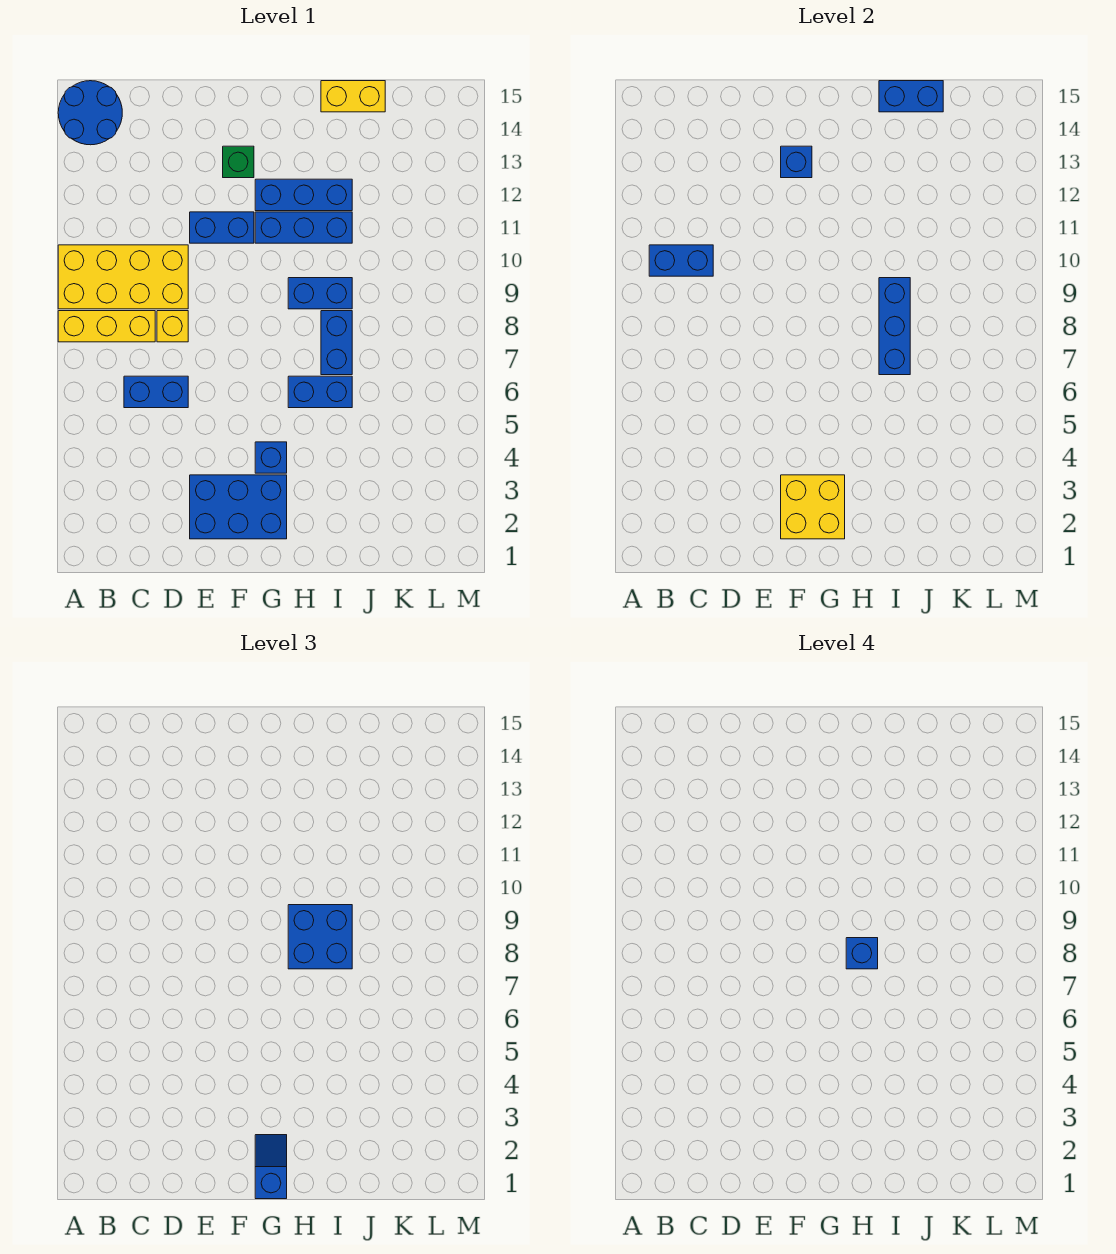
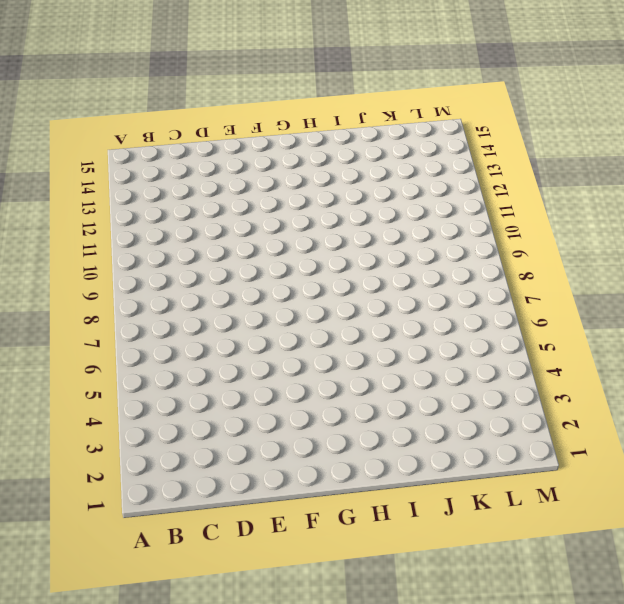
none -> yellow brick A8:C8 level 1
none -> yellow brick A9:D10 level 1
none -> blue round brick A14:B15 level 1

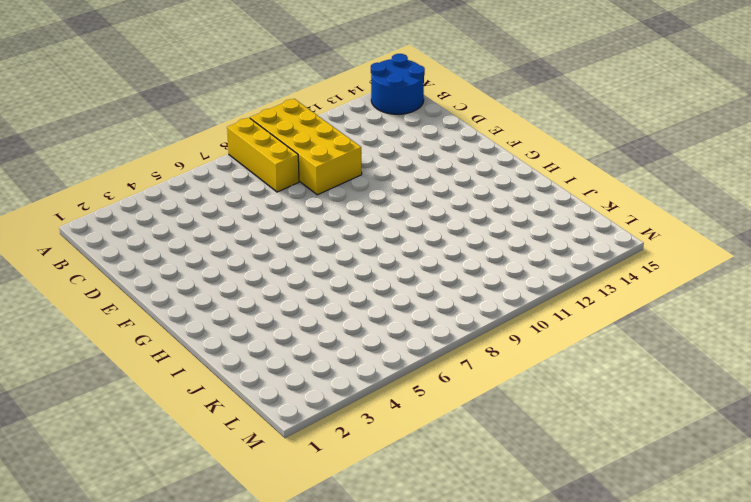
none -> blue brick C6:D6 level 1
none -> yellow brick D8 level 1
none -> blue brick E2:G3 level 1

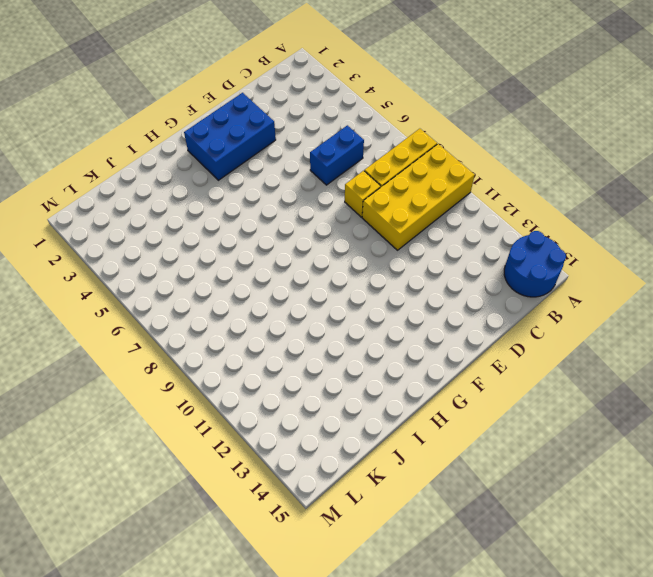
none -> blue brick E11:F11 level 1
none -> green brick F13 level 1
none -> blue brick G4 level 1

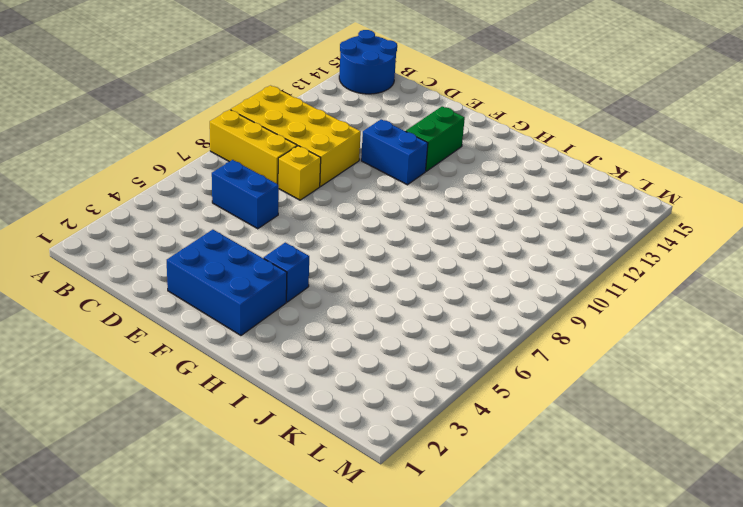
green brick F12:F13 level 1 -> green brick F13 level 1
none -> blue brick G11:I11 level 1
none -> blue brick G12:I12 level 1
none -> blue brick H6:I6 level 1

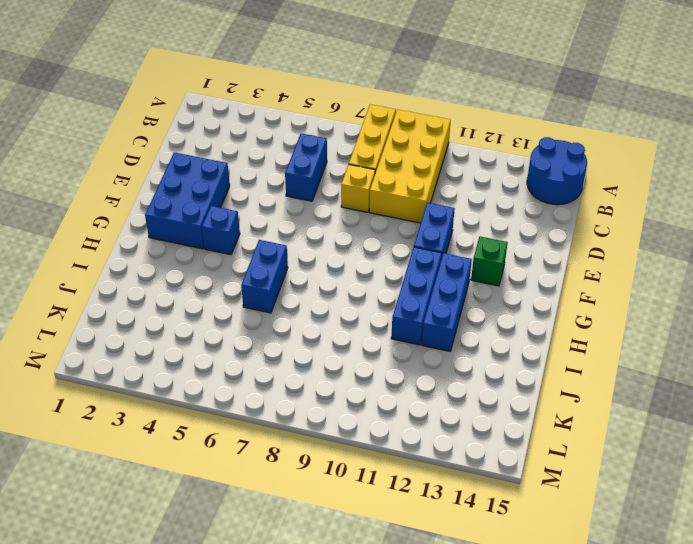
none -> blue brick H9:I9 level 1
none -> blue brick I7:I8 level 1
none -> yellow brick I15:J15 level 1

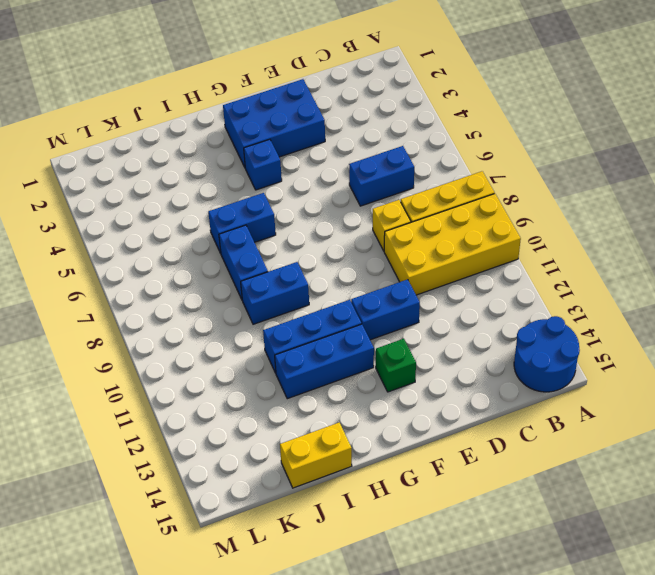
none -> blue brick B10:C10 level 2
none -> yellow brick F2:G3 level 2
none -> blue brick F13 level 2

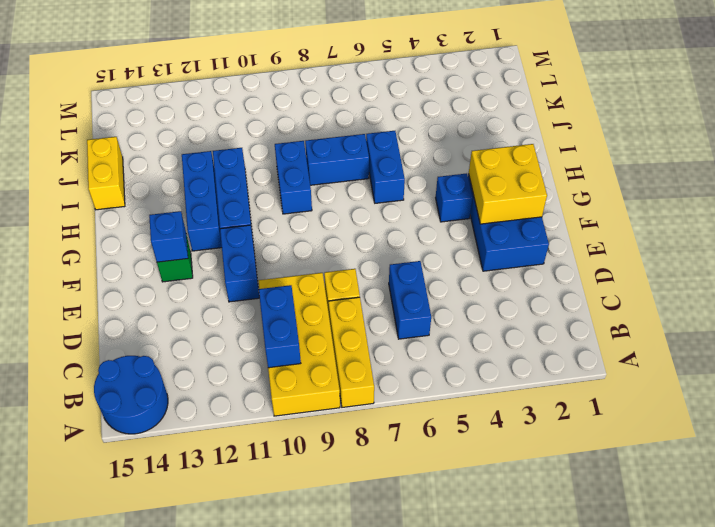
none -> blue brick I7:I9 level 2
none -> blue brick I15:J15 level 2
none -> blue slope G1:G2 level 3 top 1

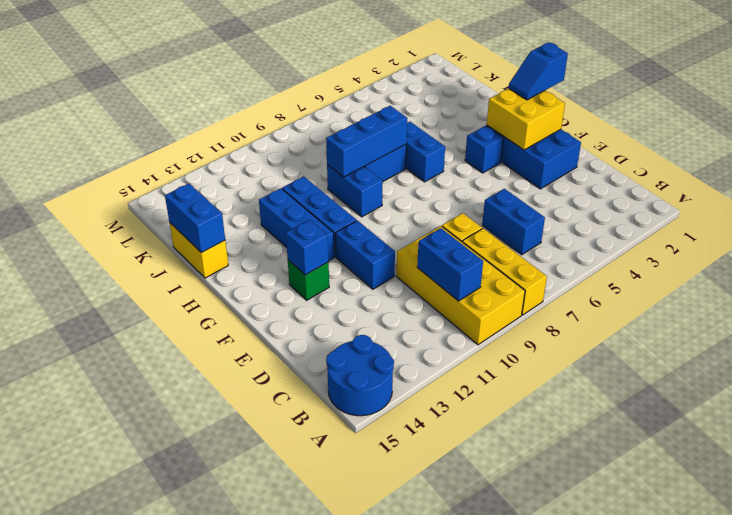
none -> blue brick H8:I9 level 3
none -> blue brick H8 level 4

